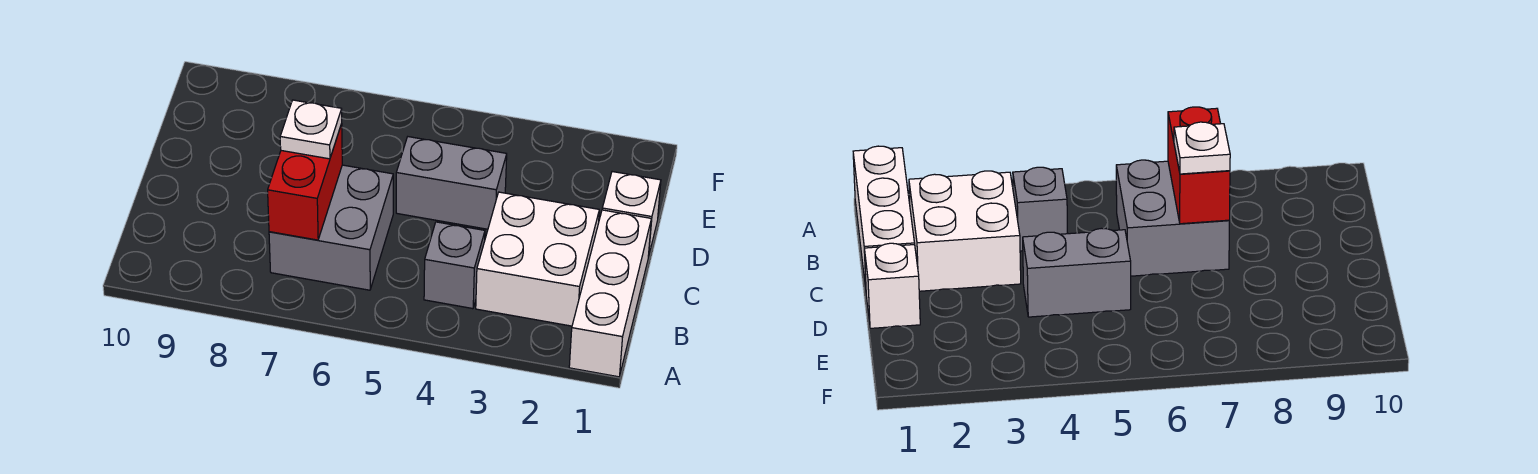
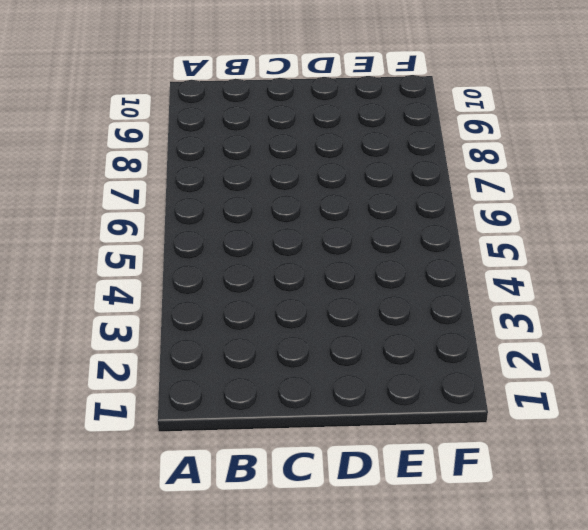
none -> white brick A1:C1 level 1
none -> white brick B2:C3 level 1

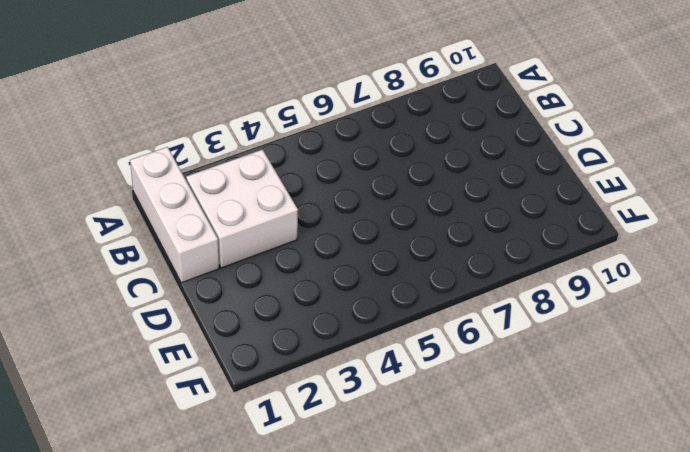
none -> grey brick B4 level 1
none -> grey brick B6:C7 level 1

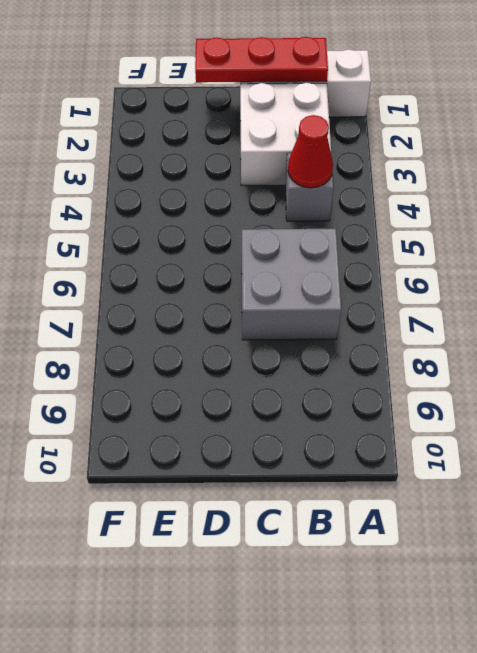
red plate B1:D1 level 2 -> none
red cone B4 level 2 -> none
none -> white brick D1 level 1
none -> grey brick D4:D5 level 1

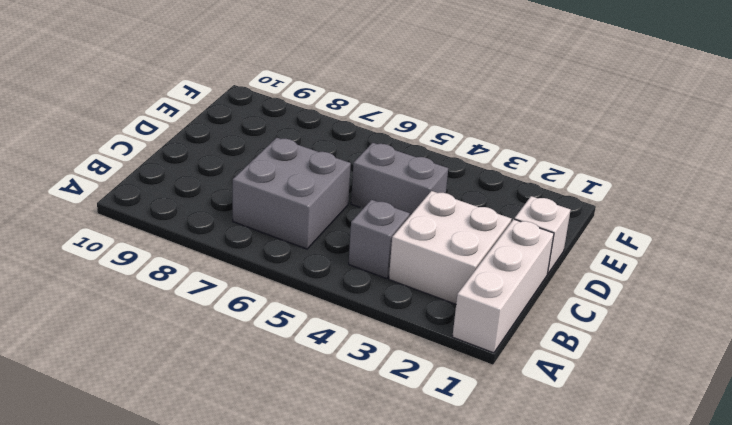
none -> red brick B7:C7 level 2
none -> white plate C7 level 3

